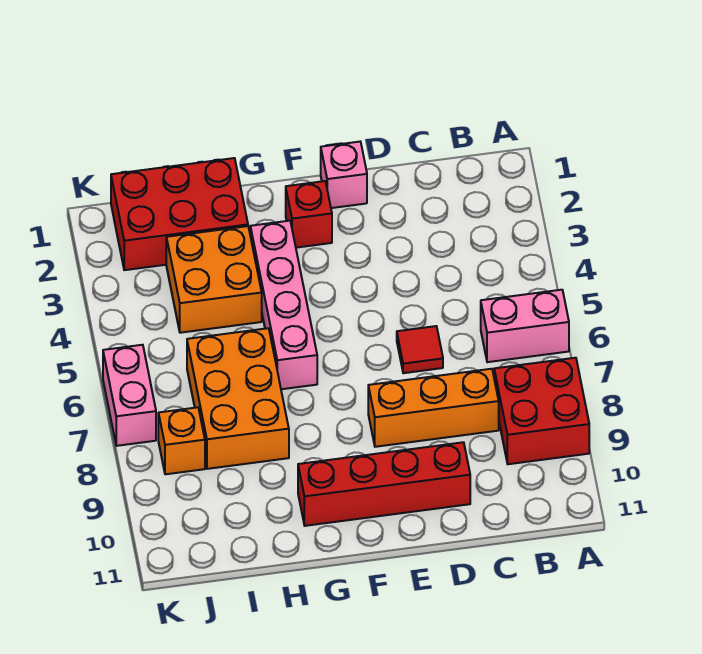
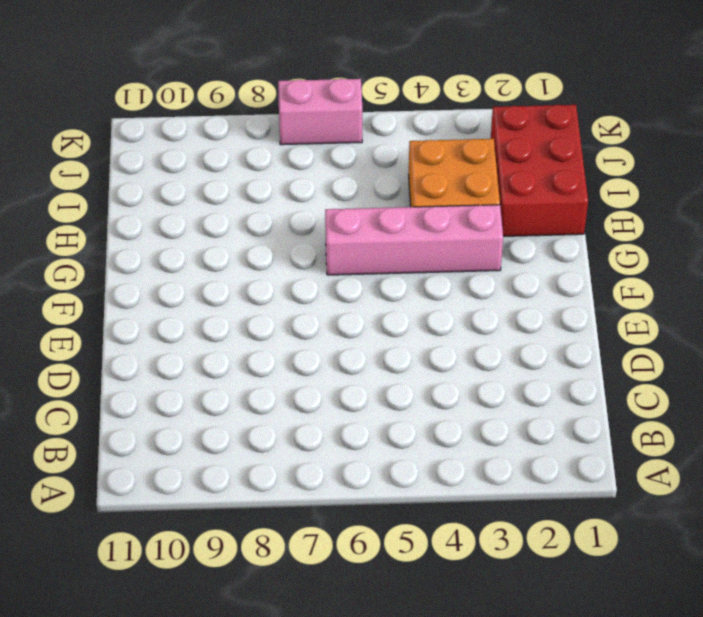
none -> pink brick A6:B6 level 1
none -> red brick A8:B9 level 1
none -> orange brick C8:E8 level 1

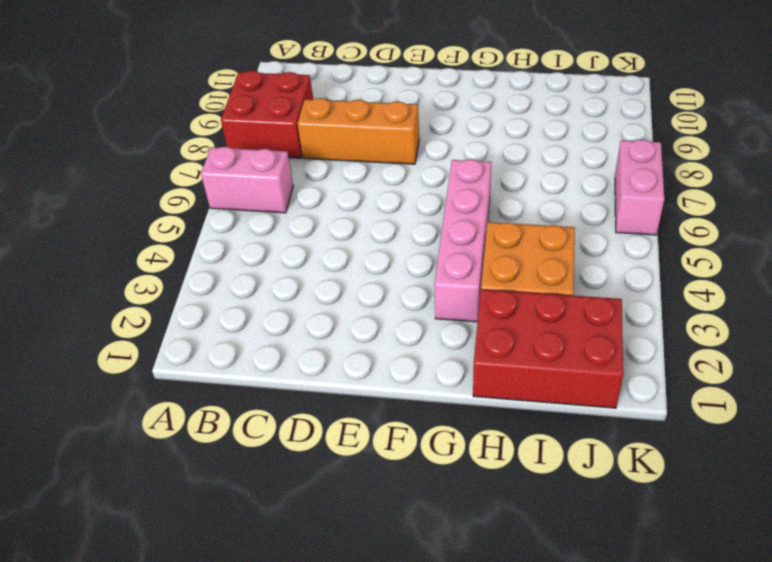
none -> red tile D6 level 1
none -> red brick D10:G10 level 1
none -> pink brick E1 level 1

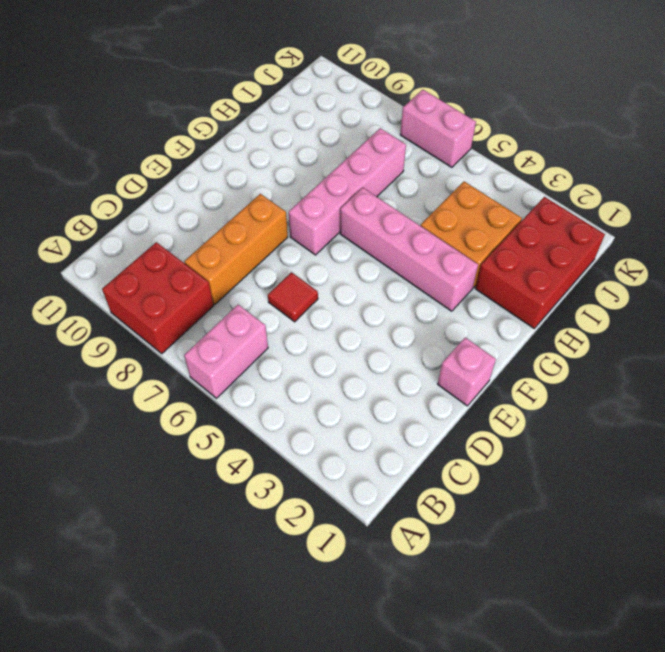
pink brick F7:I7 level 1 -> orange brick H6:I8 level 1
none -> red brick D10:G10 level 1
none -> red brick F2 level 1
none -> orange brick J8 level 1

